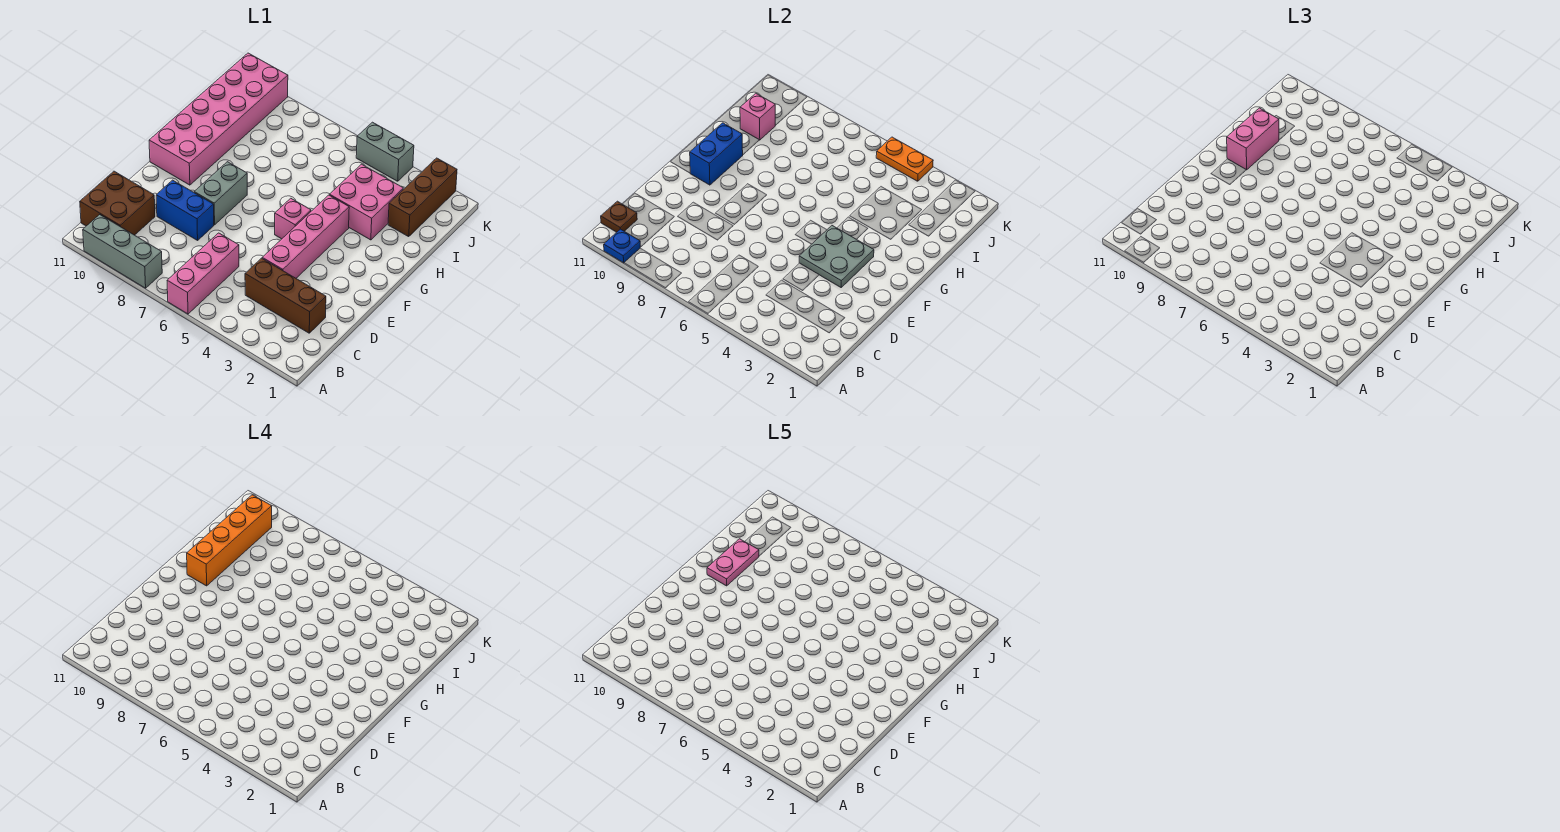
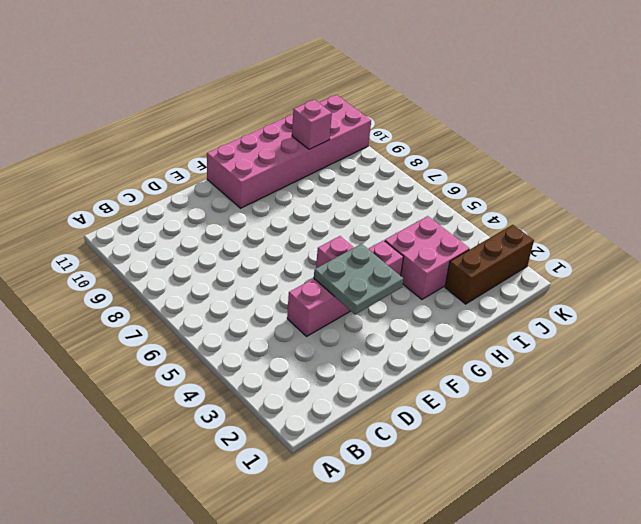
none -> pink brick A6:C6 level 1
none -> grey brick A8:A10 level 1
none -> brown brick B10:C11 level 1

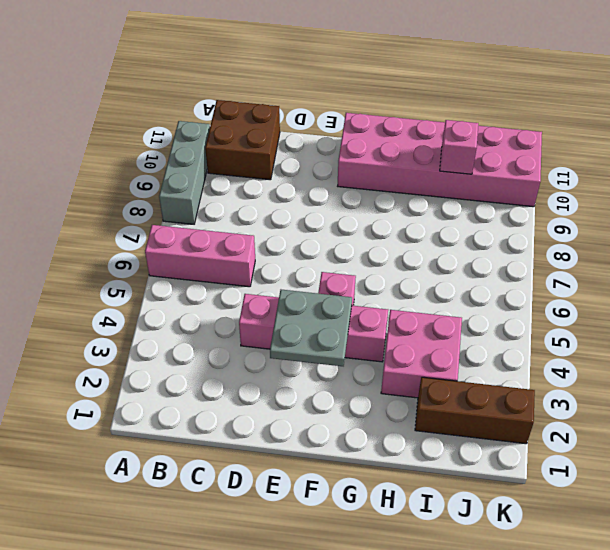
none -> brown brick C2:C4 level 1
none -> blue brick D8:D9 level 1
none -> grey brick E8:F8 level 1

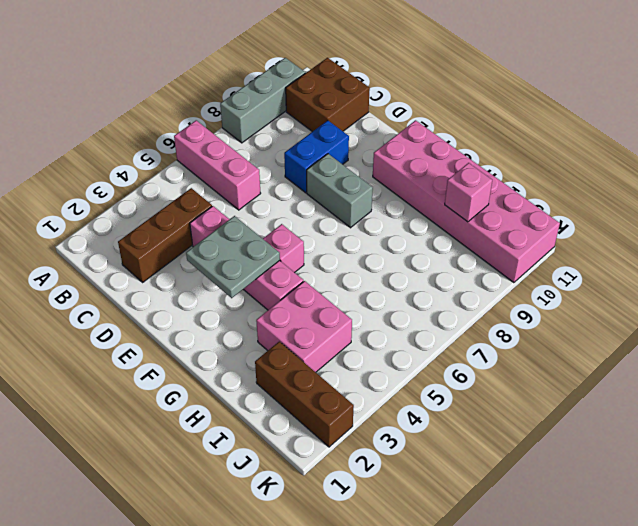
none -> grey brick K4:K5 level 1
none -> blue plate A10 level 2
none -> brown plate B11 level 2

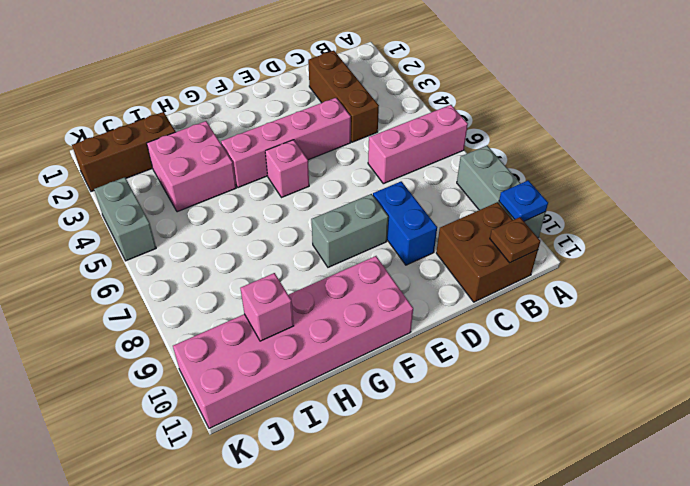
none -> grey plate E3:F4 level 2
none -> blue brick F10:G10 level 2
none -> orange plate K4:K5 level 2

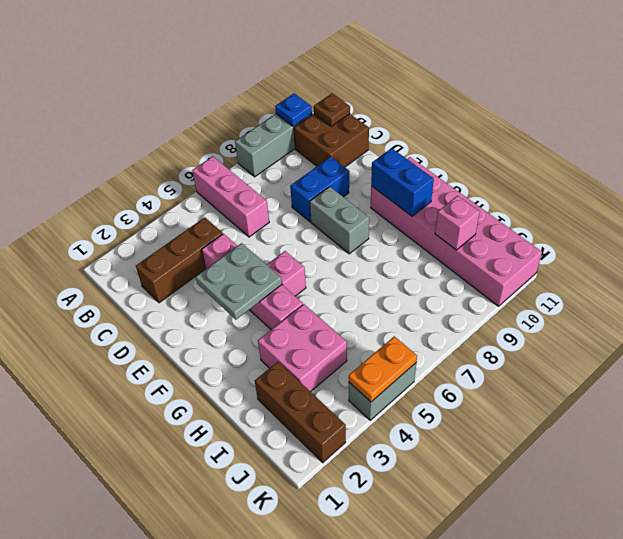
none -> pink brick G10:H10 level 3
none -> orange brick G10:J10 level 4
none -> pink plate G10:H10 level 5

